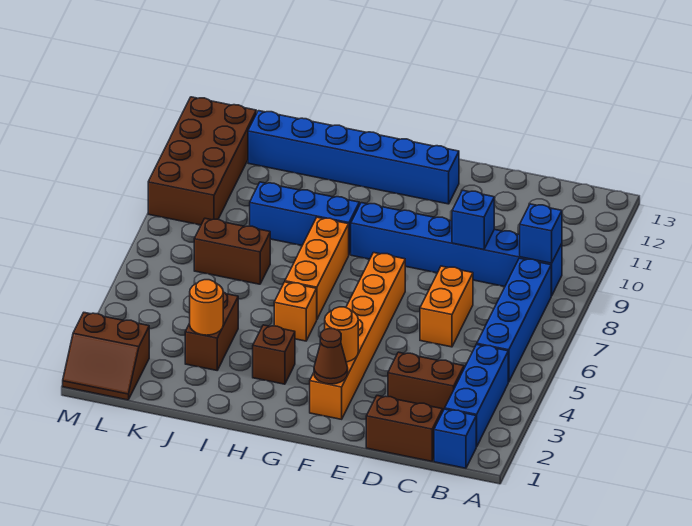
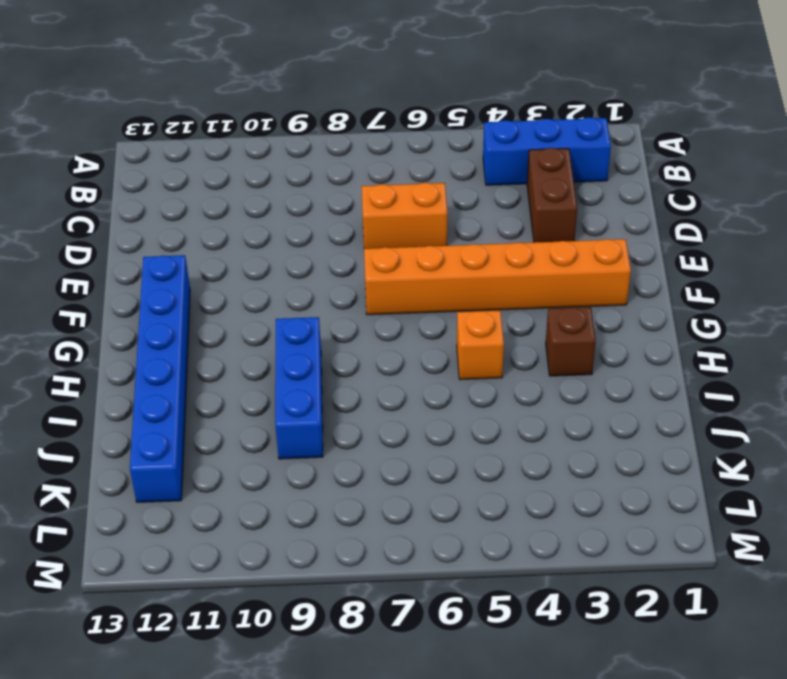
none -> blue brick B1 level 1
none -> blue brick B5:B8 level 1
none -> blue brick B9:G9 level 1

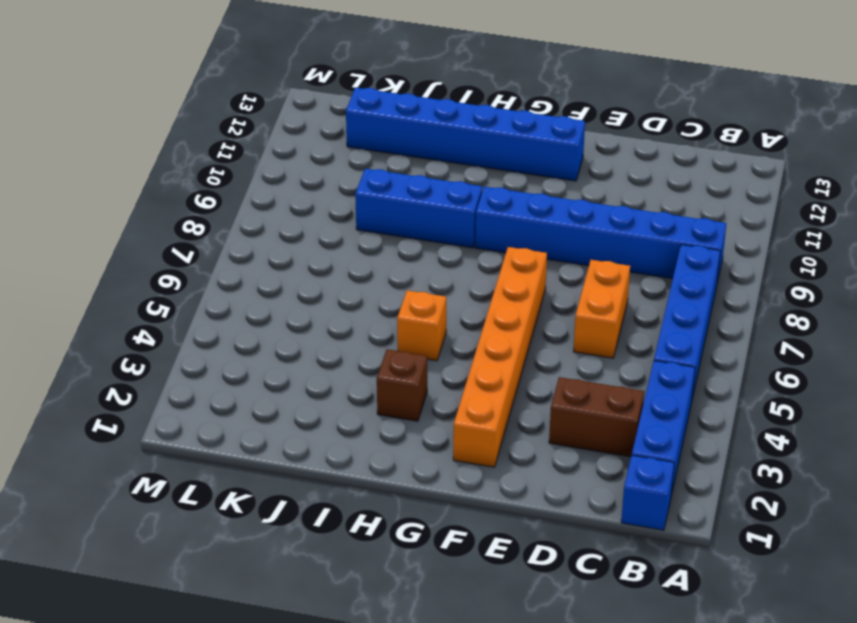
none -> brown brick C1:D1 level 1
none -> orange brick H6:H8 level 1
none -> brown brick J3:J4 level 1

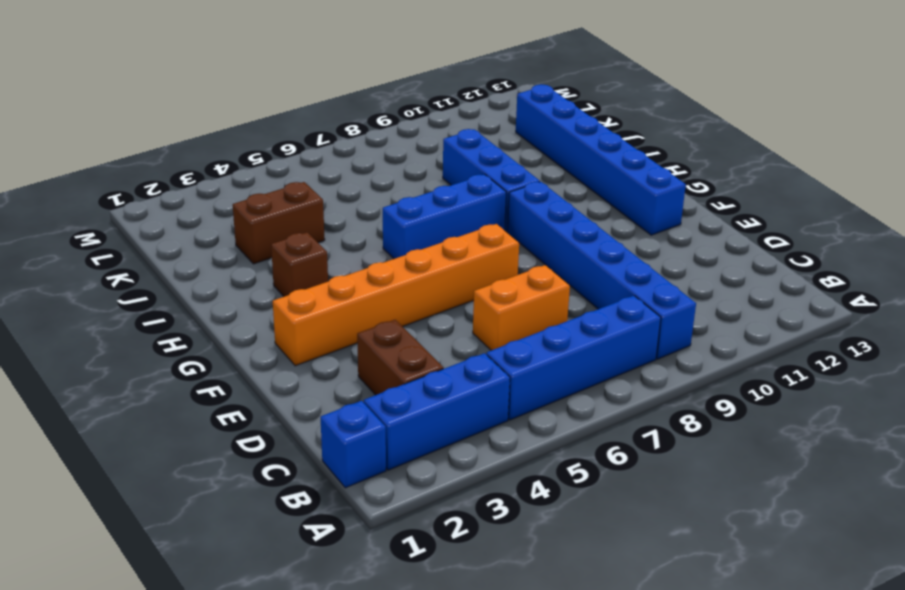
blue brick H6:H8 level 1 -> orange brick H6:H8 level 1
none -> brown brick C1:D1 level 1
none -> orange brick H5 level 1
none -> brown brick J7:K7 level 1

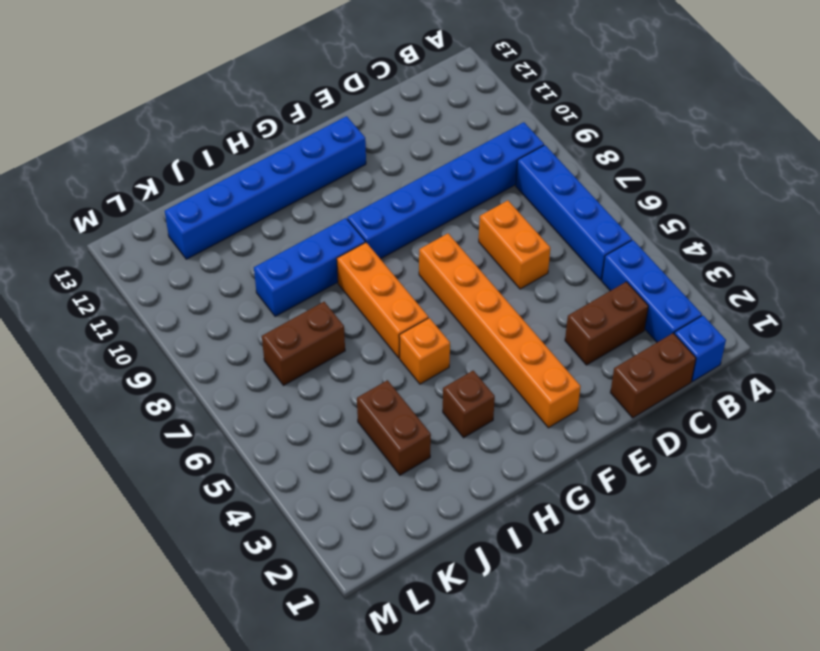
none -> brown slope L1:M2 level 1 top 2
none -> brown brick L9:M12 level 1
none -> blue brick B9 level 2

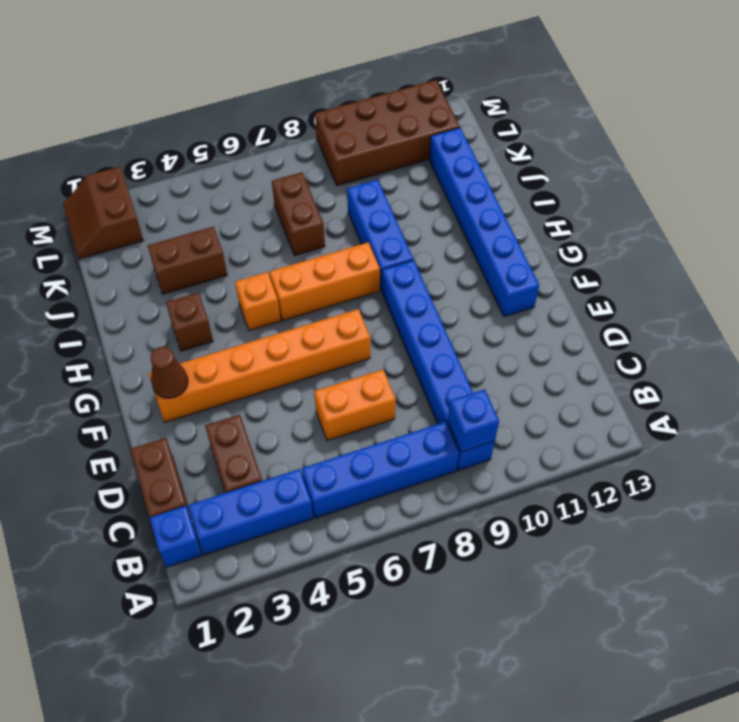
none -> blue brick D9 level 2
none -> orange round brick F3 level 2
none -> orange round brick J3 level 2

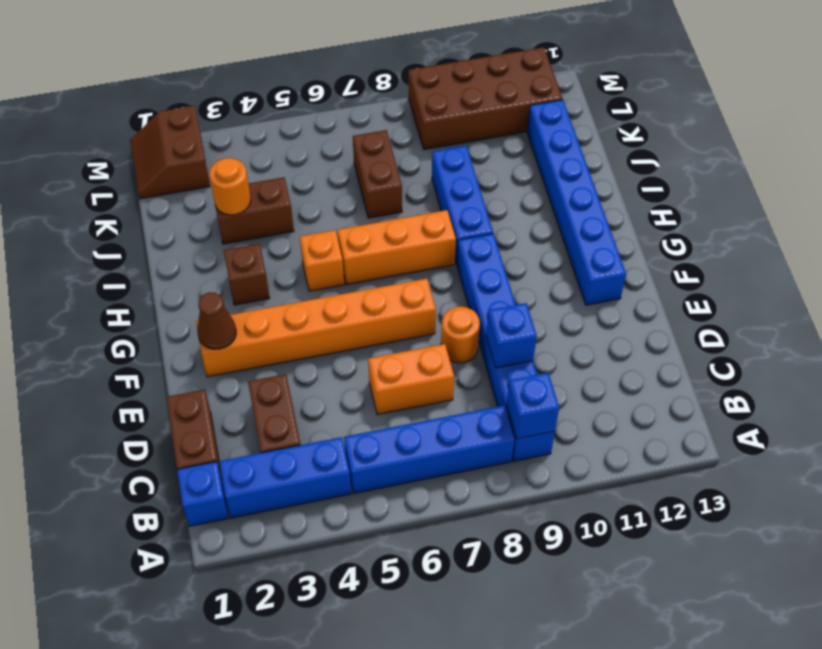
orange round brick E8 level 1 -> orange round brick F3 level 2

